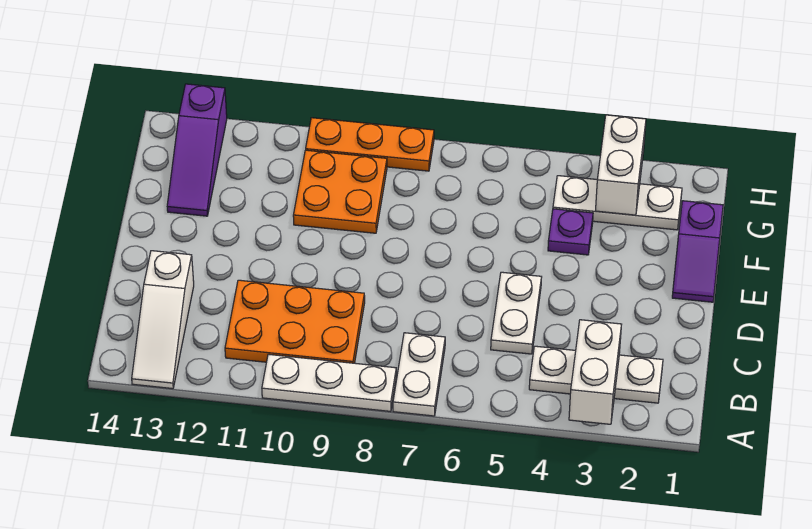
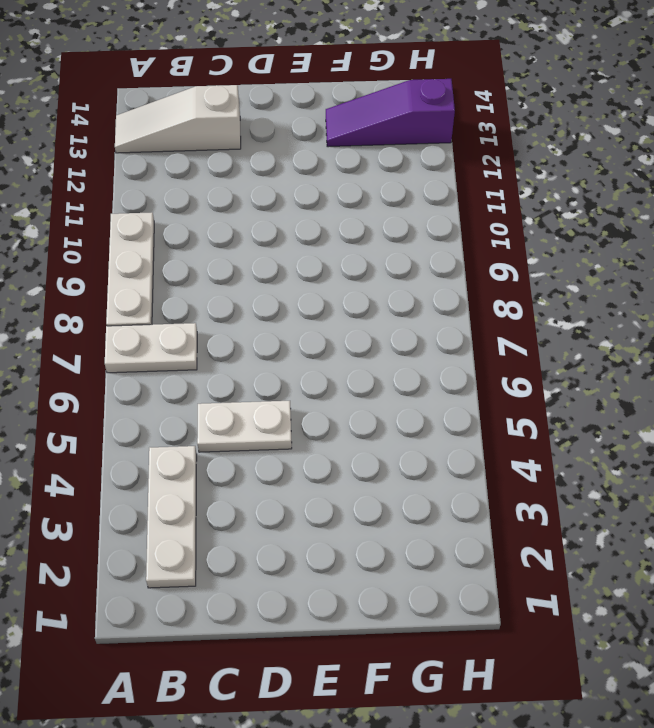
none -> orange plate B9:C11 level 1
none -> purple slope E1:F1 level 1 top F
none -> purple plate F4 level 1

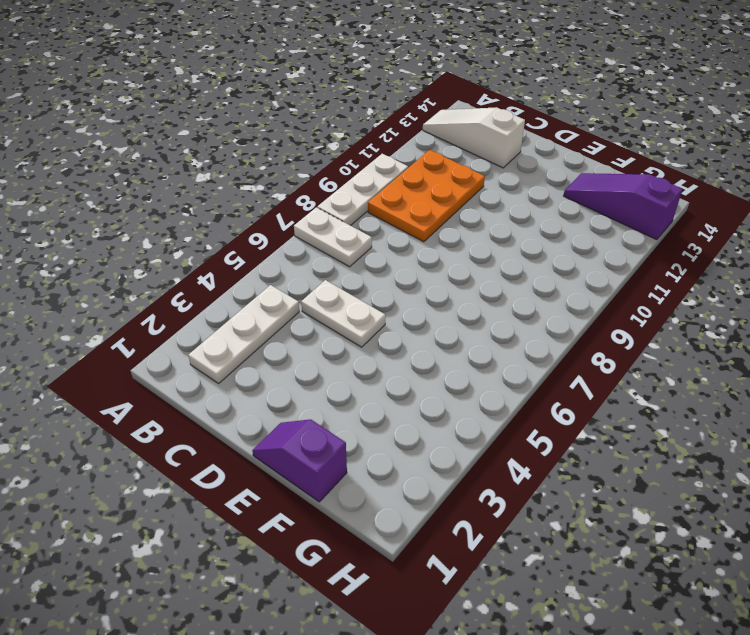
none -> purple plate F4 level 1
none -> orange plate F9:G10 level 1
none -> white plate G2:G4 level 1

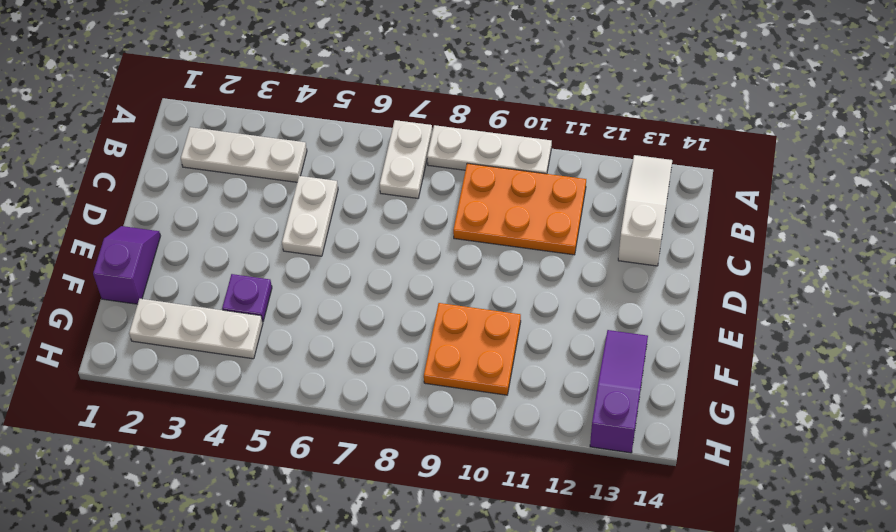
none -> orange plate H8:H10 level 1
none -> white brick A3:B3 level 2
none -> white brick G3:H3 level 2

